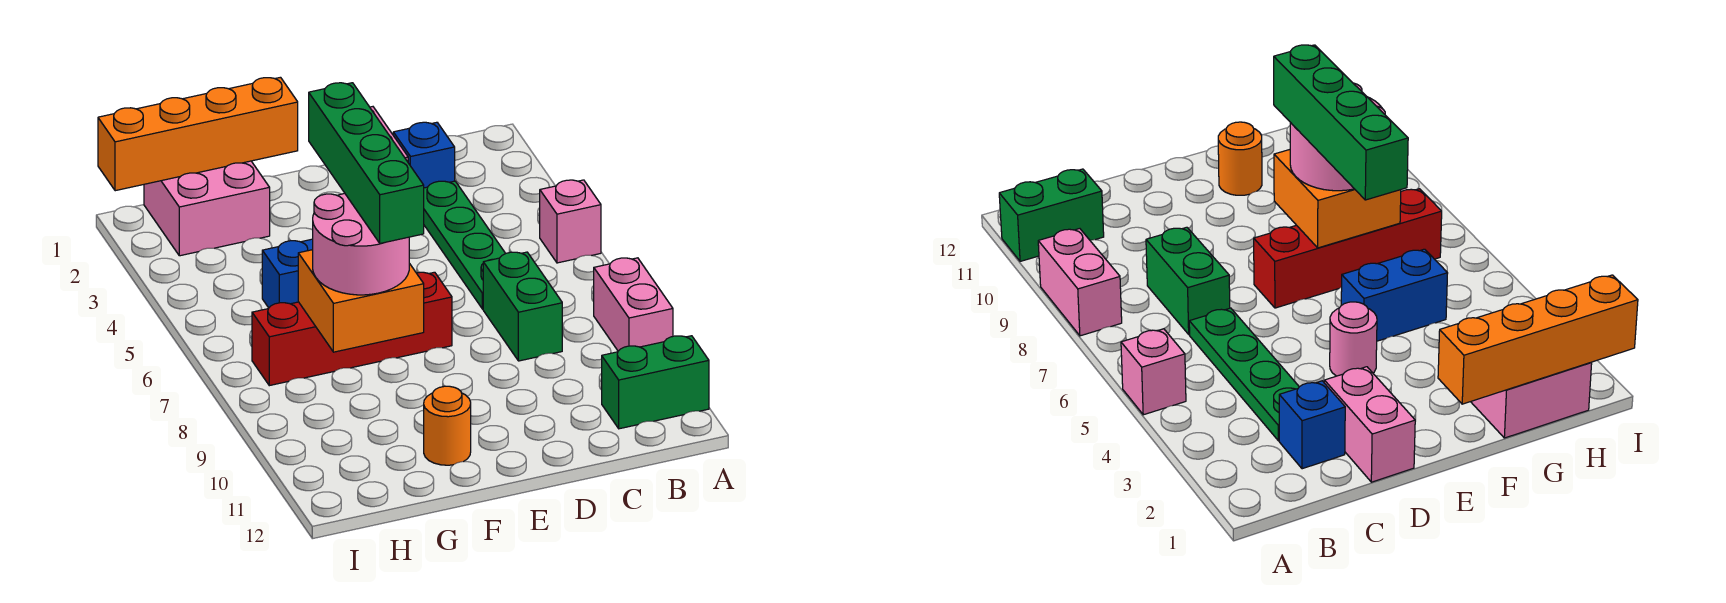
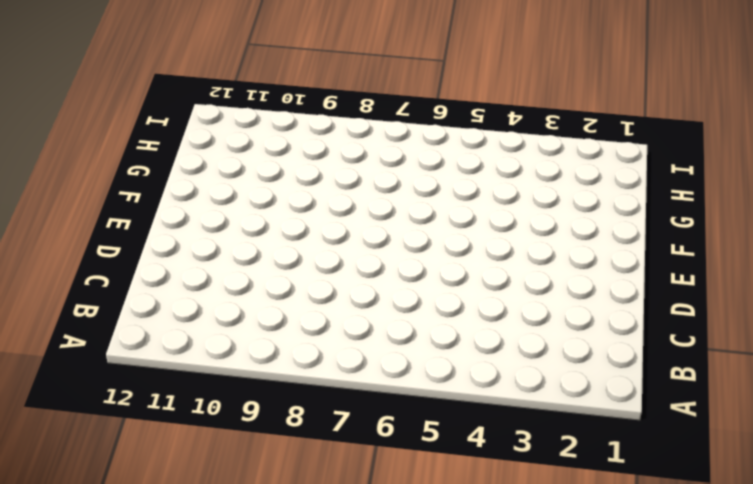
none -> pink brick A5 level 1
none -> pink brick A8:A9 level 1
none -> green brick A11:B11 level 1

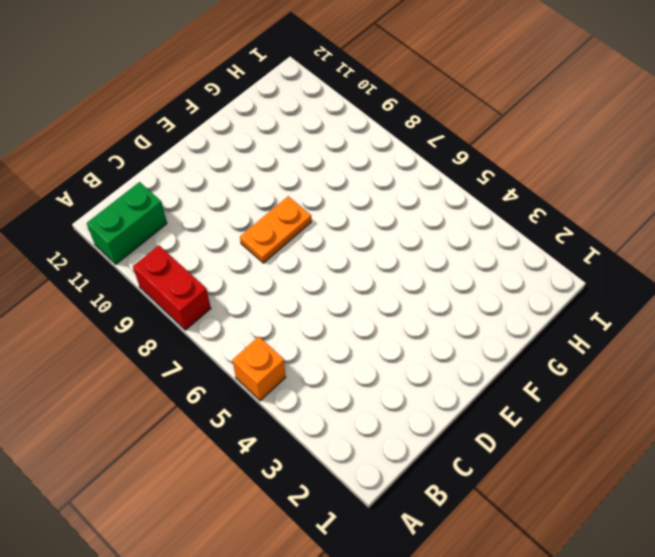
orange brick A5 level 1 -> pink brick A5 level 1
red brick A8:A9 level 1 -> pink brick A8:A9 level 1
orange plate D8:E8 level 1 -> none
none -> blue brick C2 level 1
none -> green plate C3:C6 level 1
none -> green brick C7:C8 level 1

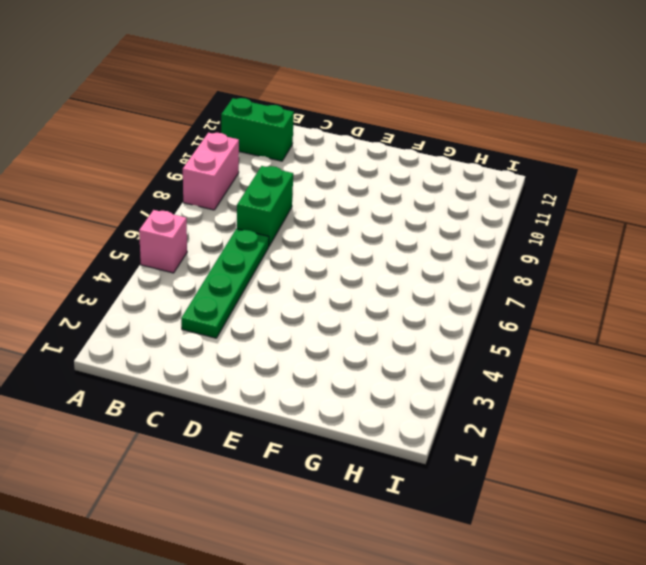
none -> blue brick C2 level 1
none -> pink brick D1:D2 level 1
none -> pink round brick E4 level 1

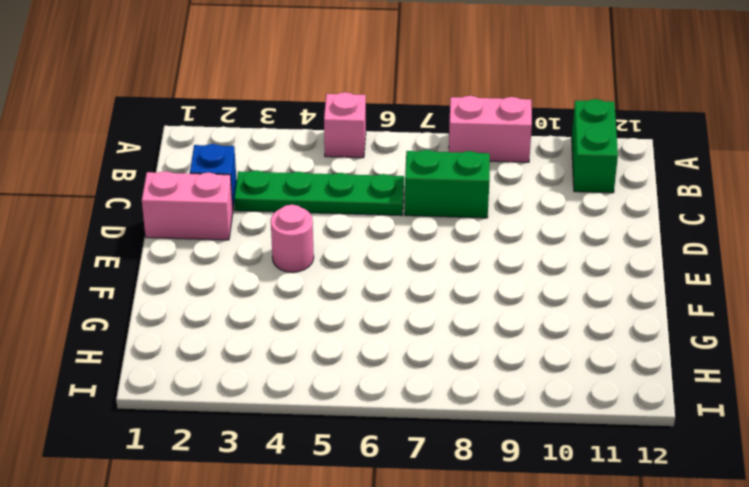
none -> red brick E7:H7 level 1
none -> blue brick F5:G5 level 1
none -> orange round brick F11 level 1

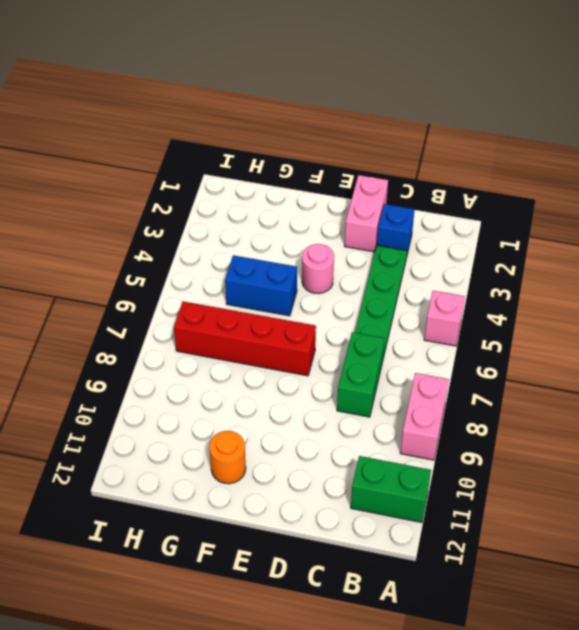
none -> pink brick G1:H2 level 1
none -> orange brick F1:I1 level 2
none -> orange brick F7:G8 level 2

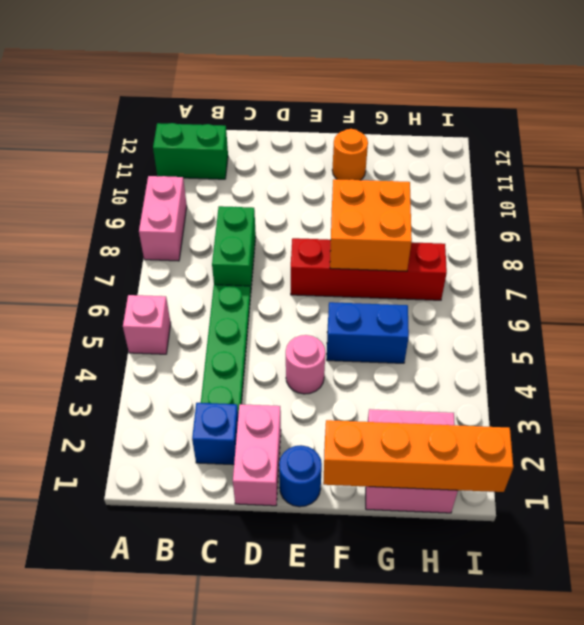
blue round brick E1 level 1 -> none
none -> pink round brick F7:G8 level 3
none -> green brick F5:F8 level 4

